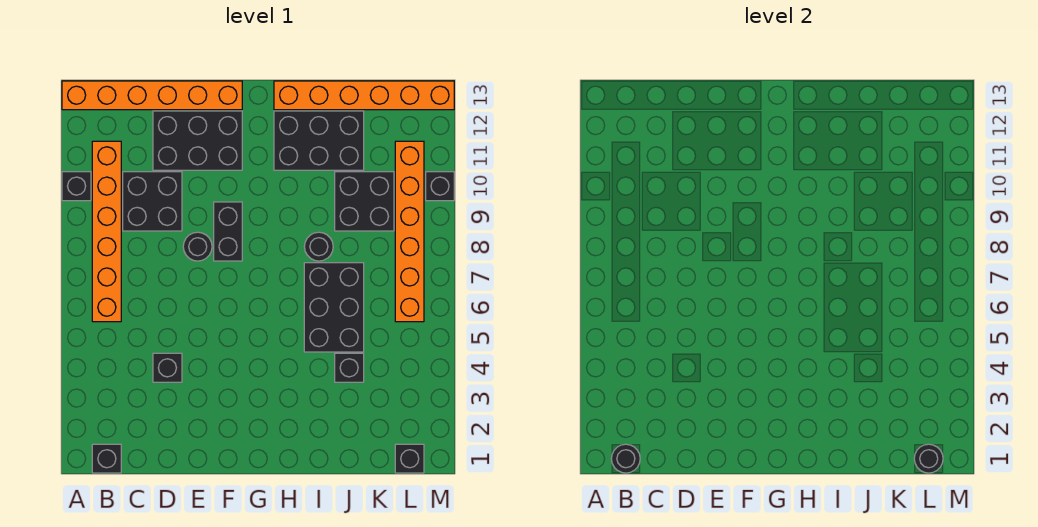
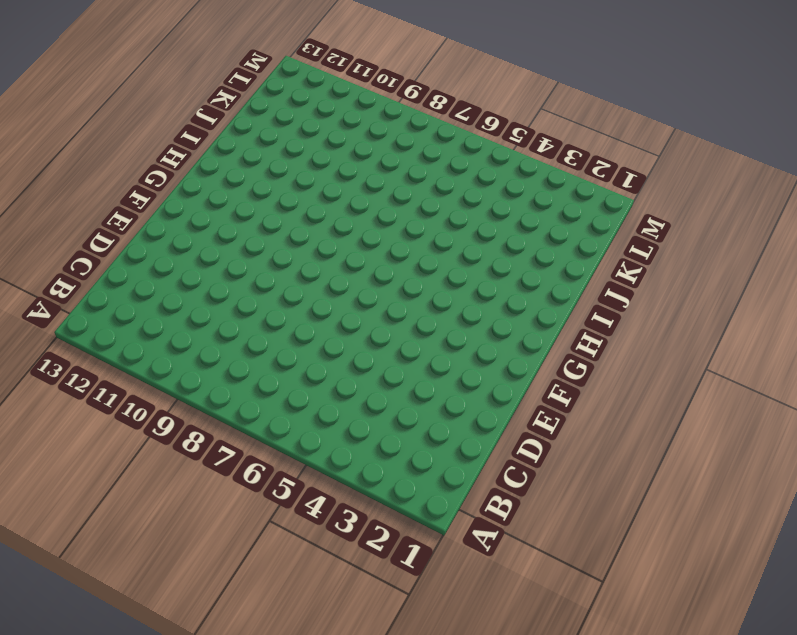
none -> black brick A10 level 1
none -> orange brick A13:F13 level 1
none -> black brick B1 level 1

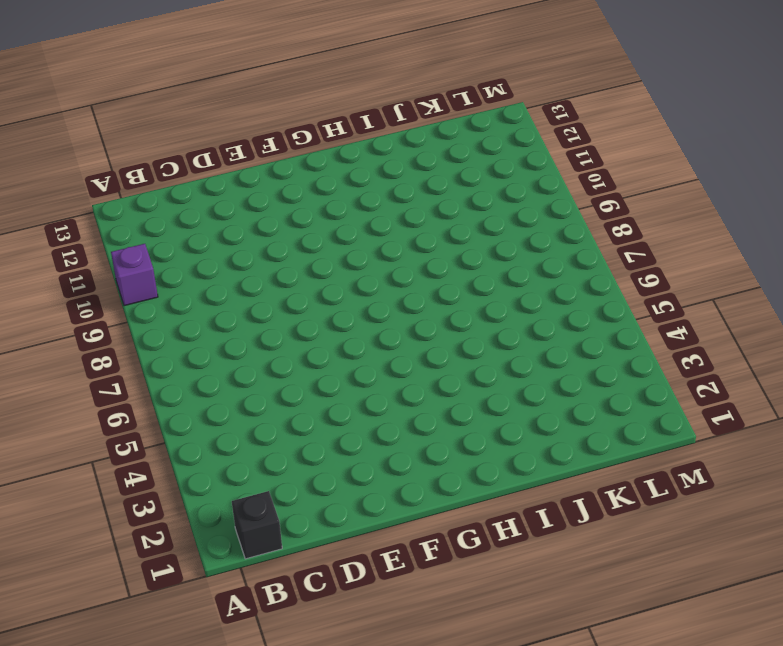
purple brick A10 level 1 -> black brick A10 level 1
none -> orange brick A13:F13 level 1
none -> orange brick B6:B11 level 1
none -> black brick C9:D10 level 1

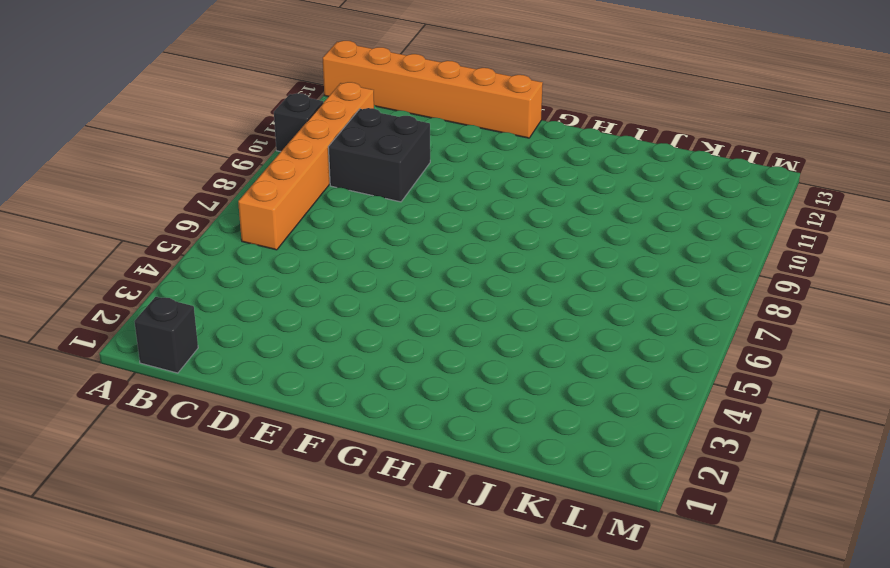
none -> black brick D4 level 1
none -> black brick D11:F12 level 1
none -> black round brick E8 level 1

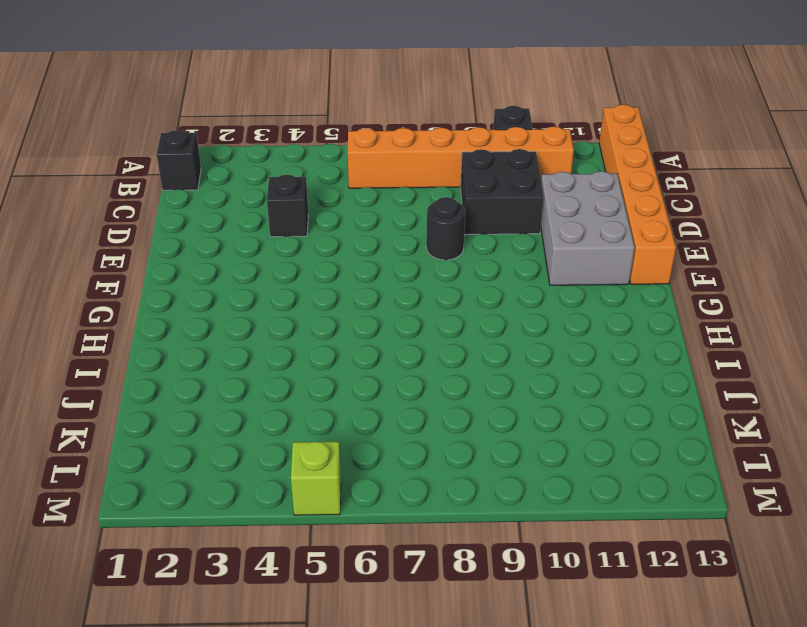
grey brick D11:F12 level 1 -> black brick D11:F12 level 1
lime brick M5 level 1 -> none
none -> black brick F8:F9 level 1
none -> black brick H11:J12 level 1
none -> orange brick H13:M13 level 1

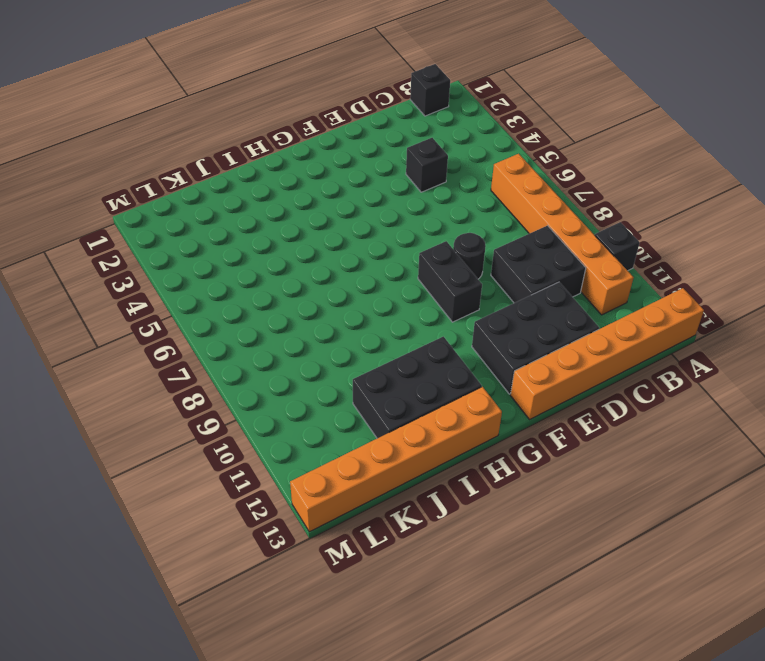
none -> black brick I5:J7 level 1
none -> black round brick I8 level 1
none -> black brick J4 level 1

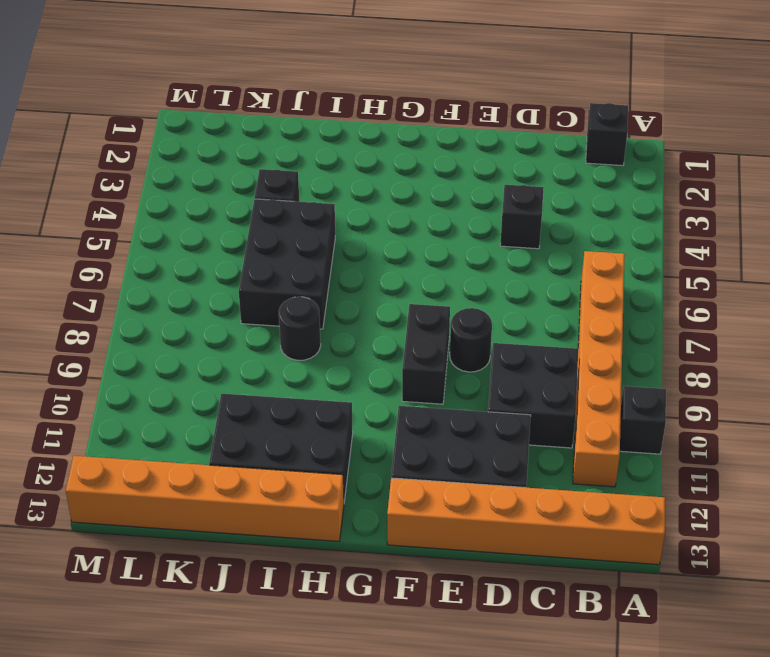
none -> black brick J9:K10 level 1
none -> black brick L1 level 1
none -> orange brick L6:L11 level 1

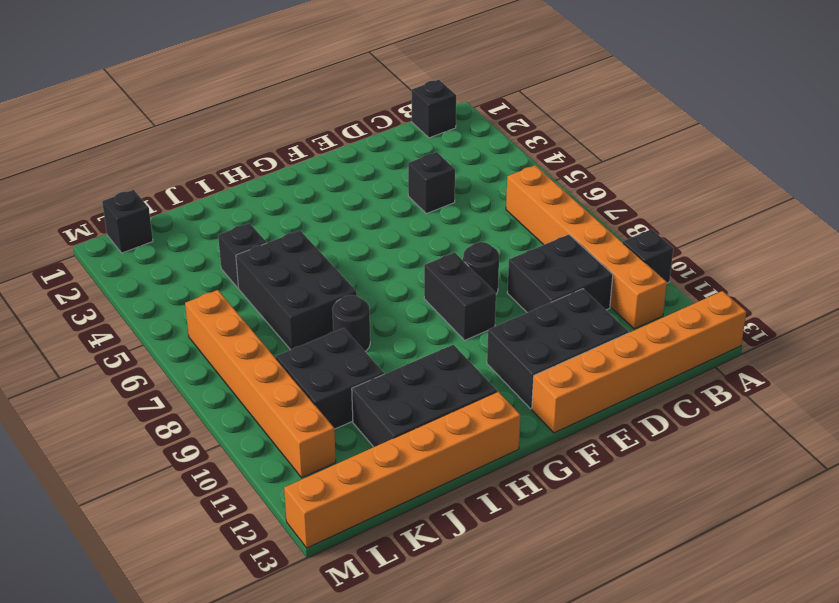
none -> black brick M10 level 1
none -> black round brick B1 level 2
none -> black round brick L1 level 2

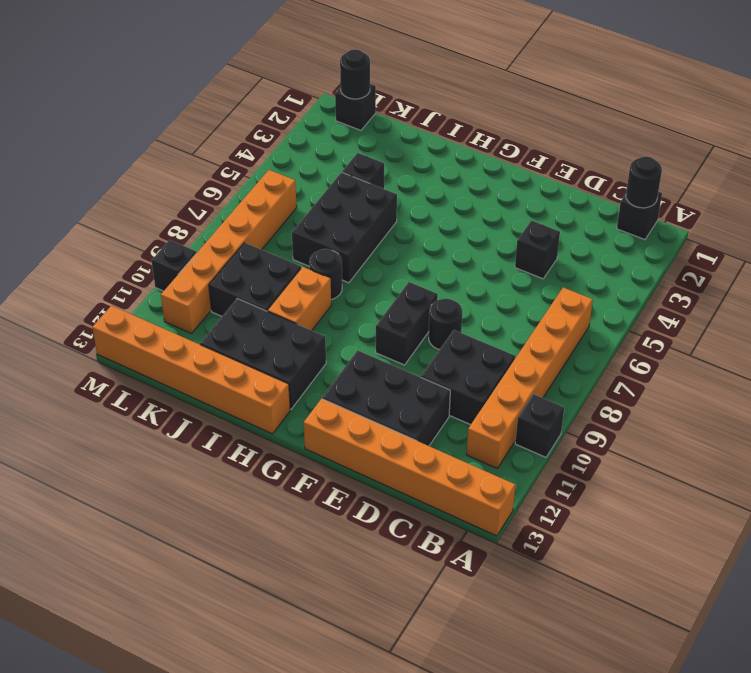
orange brick I9:I10 level 1 -> none

